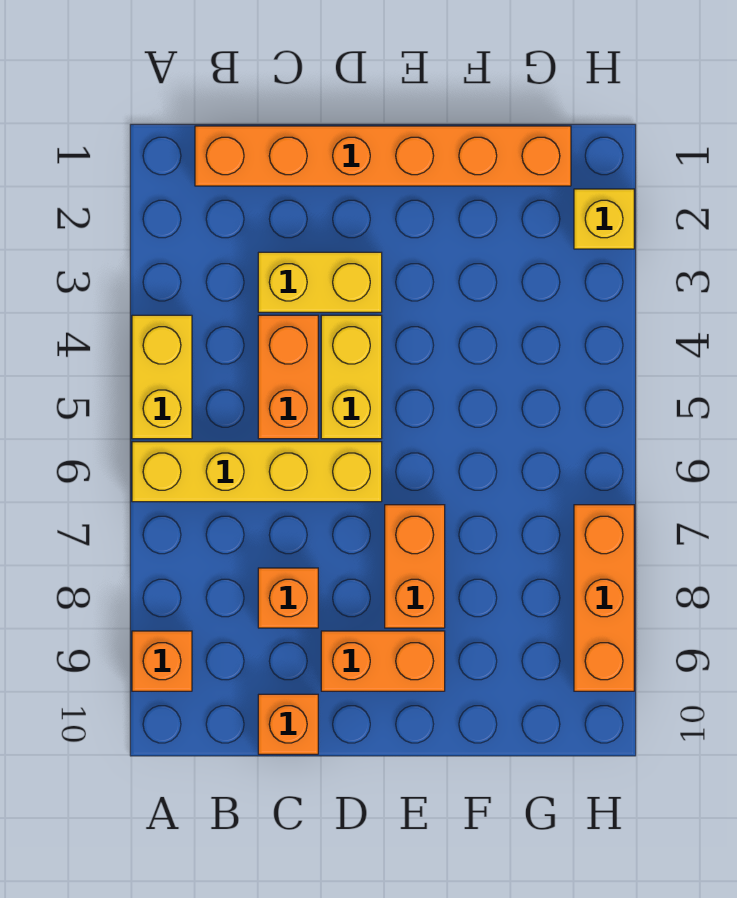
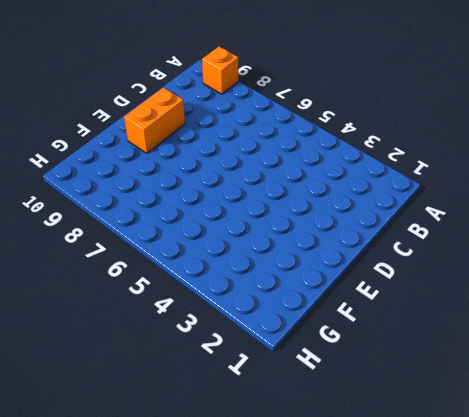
none -> yellow brick A4:A5 level 1
none -> yellow brick A6:D6 level 1
none -> orange brick B1:G1 level 1

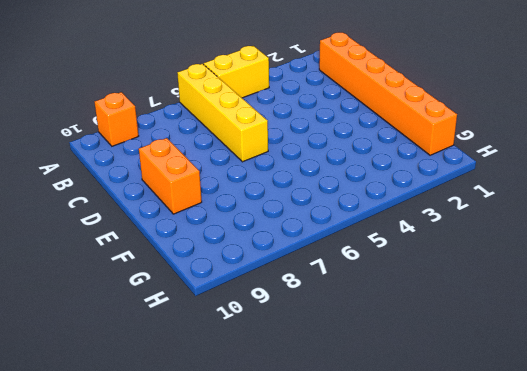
none -> yellow brick C3:D3 level 1
none -> orange brick C4:C5 level 1
none -> orange brick C8 level 1

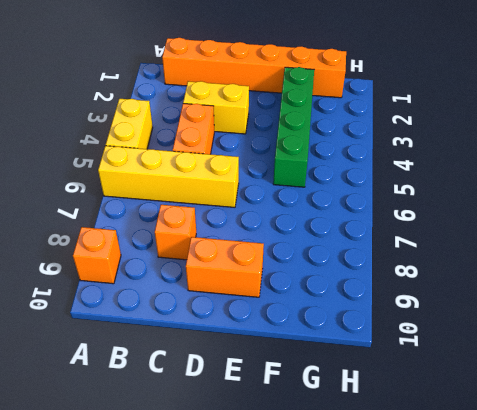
green brick F2:F5 level 1 -> none
none -> orange brick C10 level 1
none -> yellow brick D4:D5 level 1
none -> orange brick E7:E8 level 1

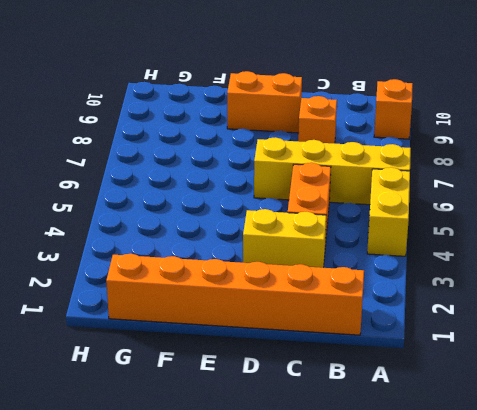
none -> orange brick C10 level 1
none -> yellow brick D4:D5 level 1
none -> orange brick E7:E8 level 1

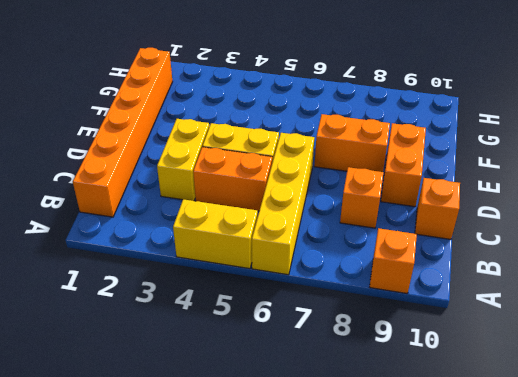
none -> yellow brick H2 level 1
none -> orange brick H7:H9 level 1

